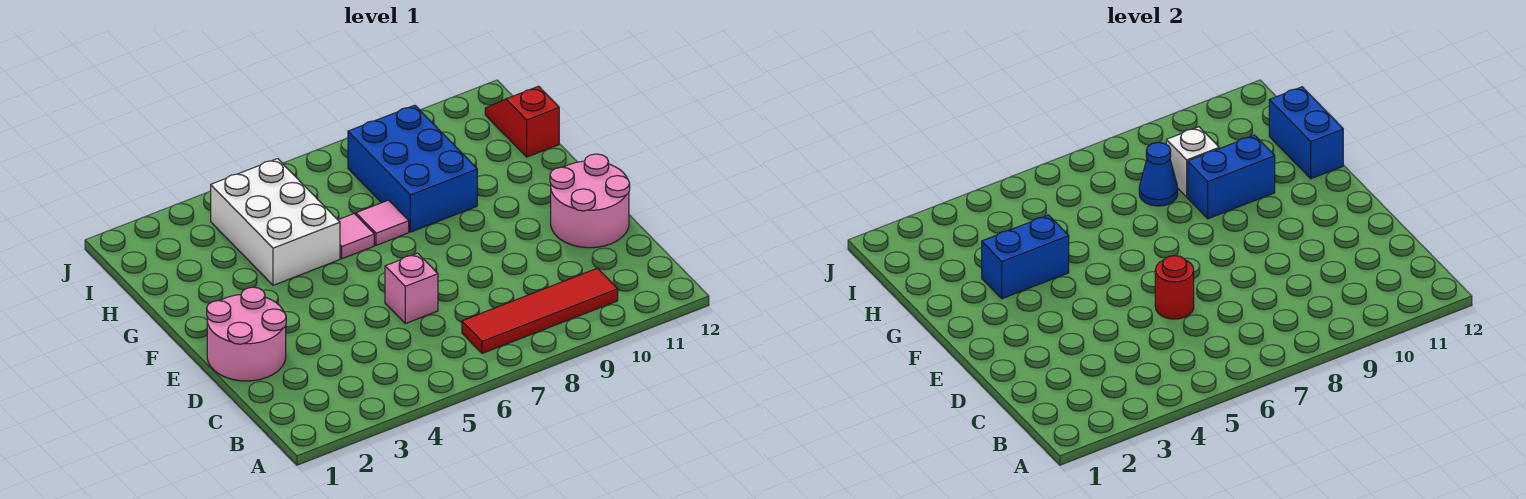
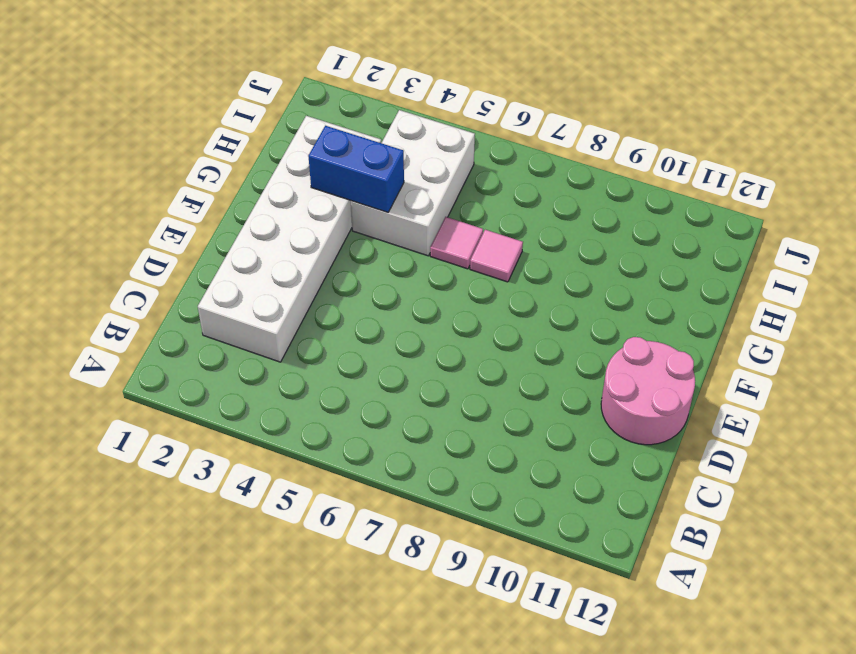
white brick C2:H3 level 1 -> pink round brick D1:E2 level 1
none -> red tile B7:B10 level 1
none -> pink brick D6 level 1
none -> blue brick G8:I9 level 1

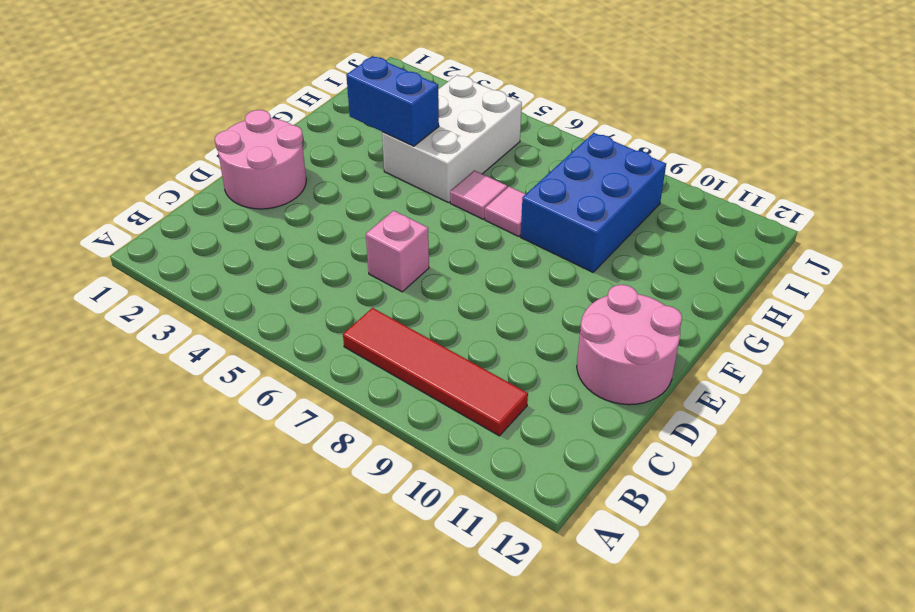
none -> red slope H12:I12 level 1 top H
none -> red round brick D6 level 2
none -> blue brick G9:G10 level 2

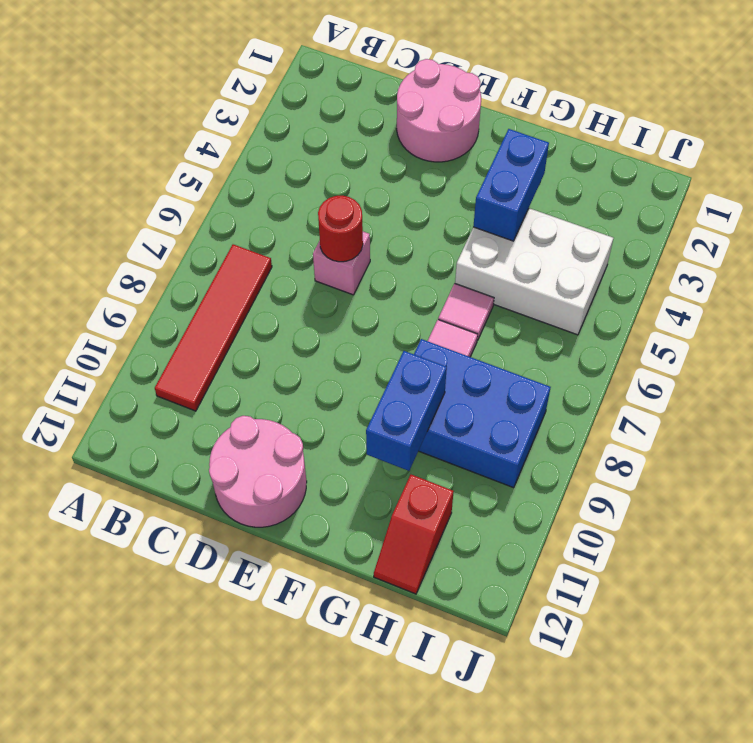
red slope H11:H12 level 1 top 11 -> red slope H12:I12 level 1 top H
none -> blue brick G12:H12 level 2
none -> blue cone H8 level 2
none -> white brick H9 level 2

